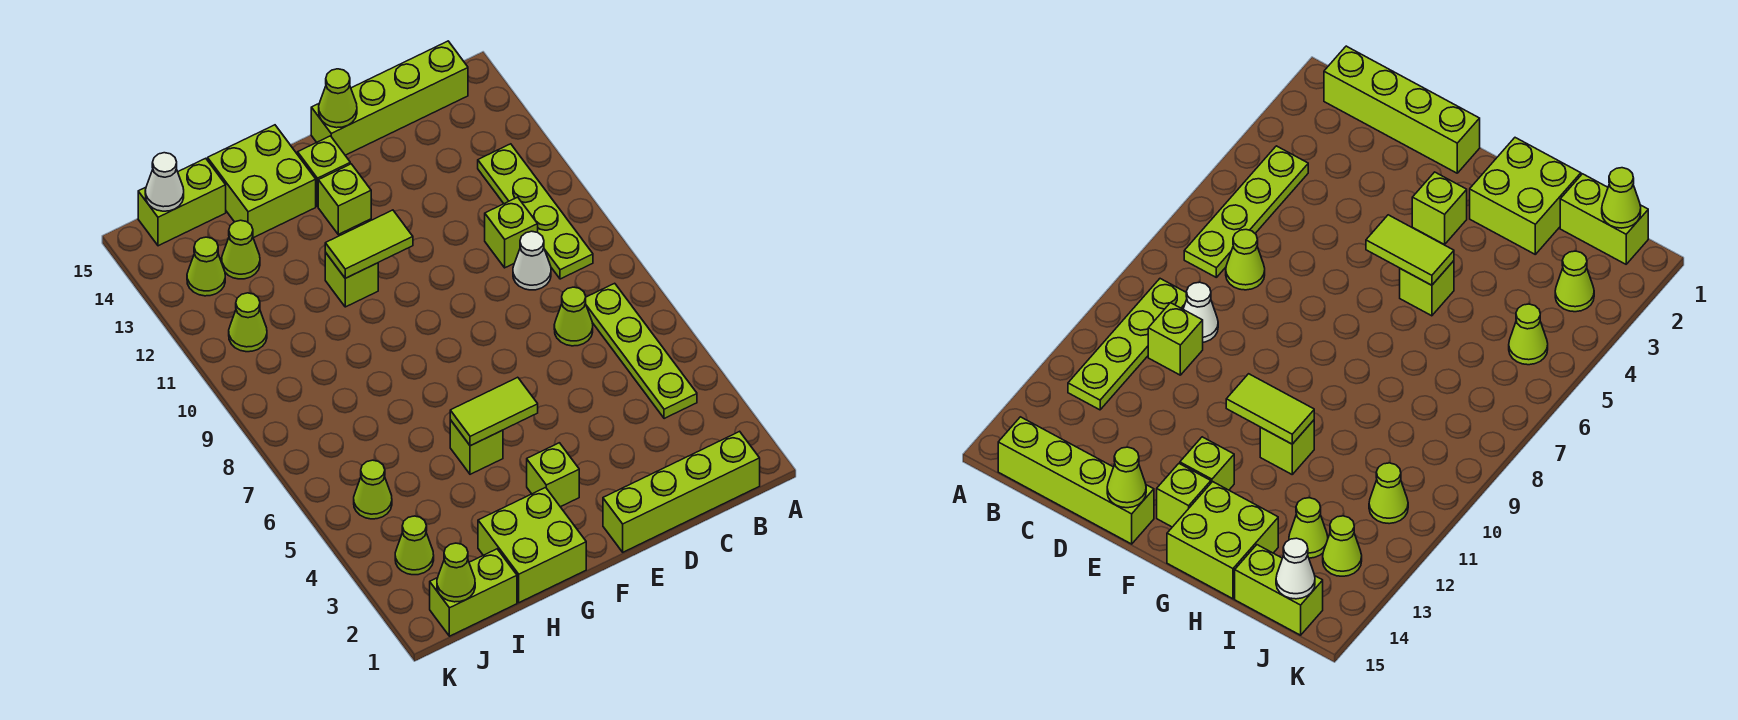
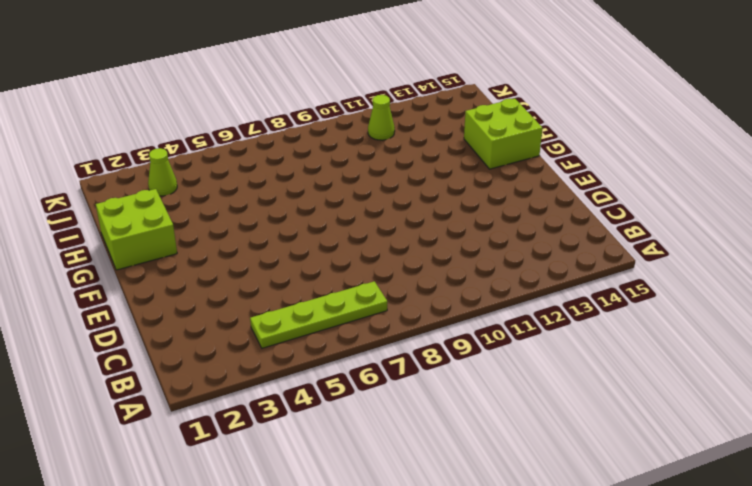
none -> lime brick B1:E1 level 1
none -> lime plate B9:B12 level 1
none -> lime brick B15:E15 level 1

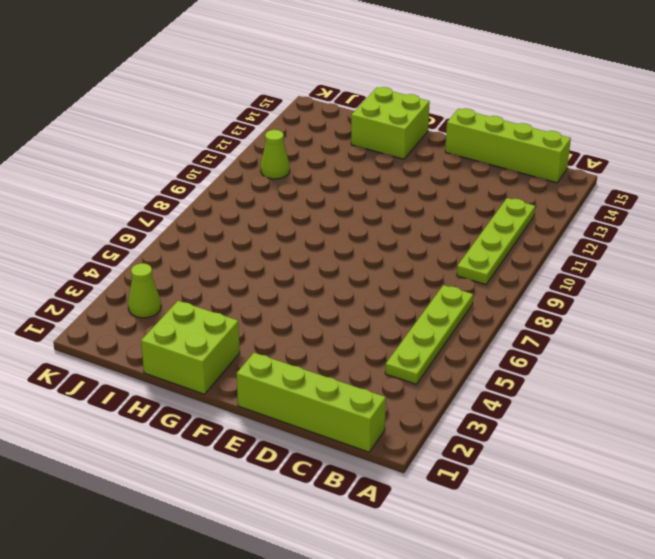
none -> lime cone C7 level 1
none -> white cone C9 level 1
none -> lime brick C10 level 1

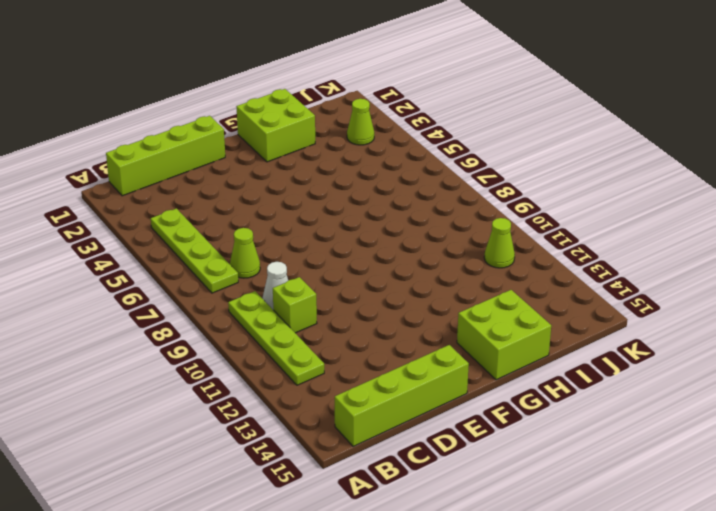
none -> lime brick F3 level 1
none -> lime brick F13 level 1
none -> lime brick F14 level 1

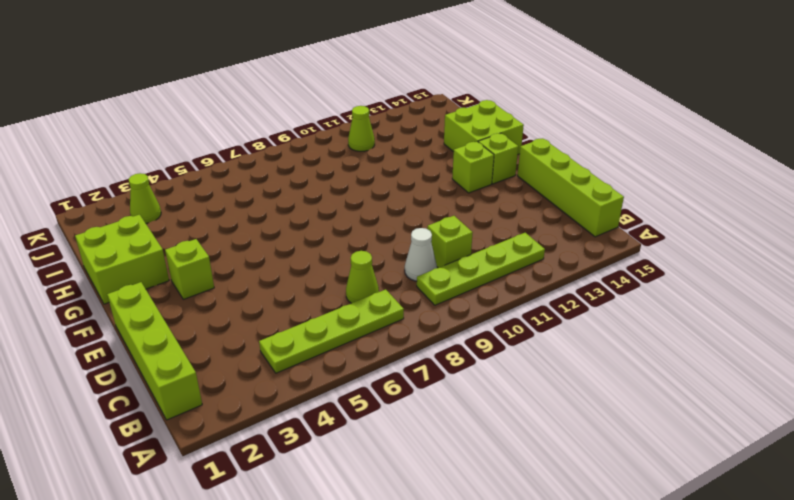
none -> lime brick G5 level 1
none -> lime brick G11 level 1
none -> lime brick I1:J1 level 1

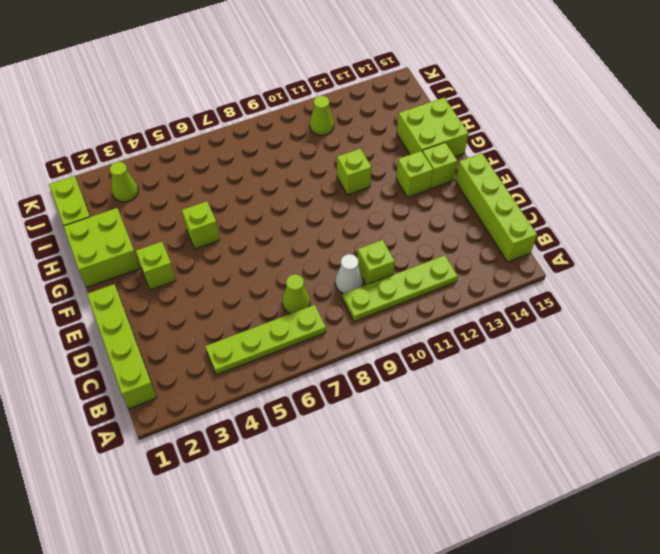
none -> lime cone I13 level 1
none -> lime brick I15:J15 level 1
none -> lime cone J5 level 1

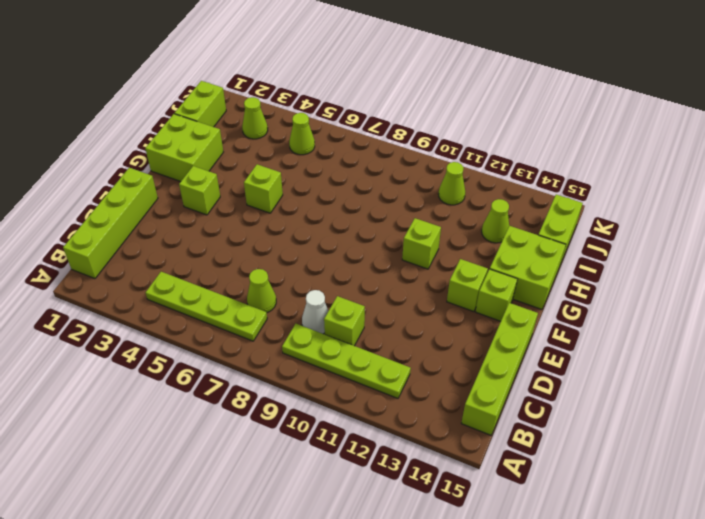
none -> lime cone J13 level 1
none -> lime cone E15 level 2
none -> lime tile F5:G5 level 2

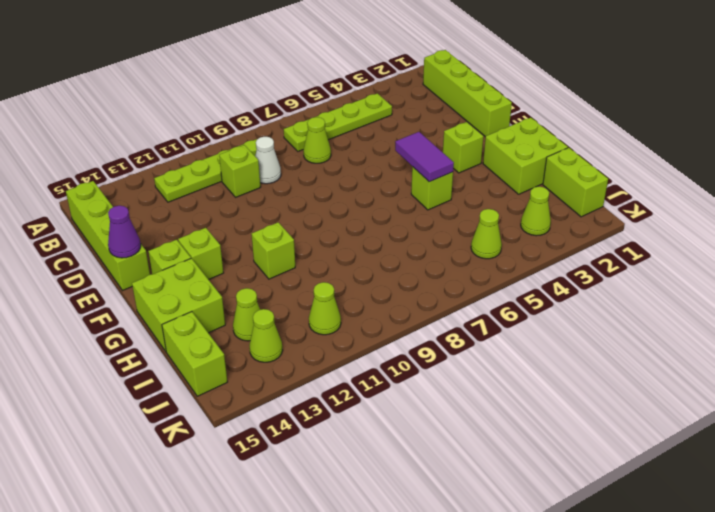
purple cone E15 level 2 -> lime cone E15 level 2
purple tile F5:G5 level 2 -> lime tile F5:G5 level 2
none -> lime tile F11:G11 level 2
none -> lime cone J1 level 2
none -> white cone J15 level 2

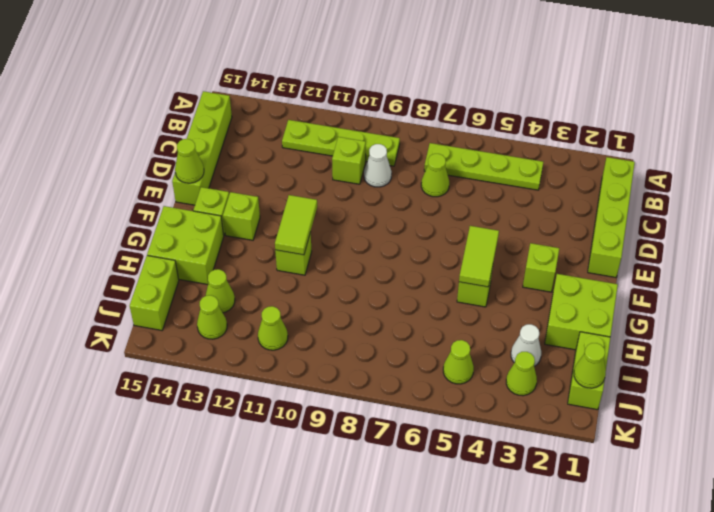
white cone I3 level 1 -> white cone J15 level 2

